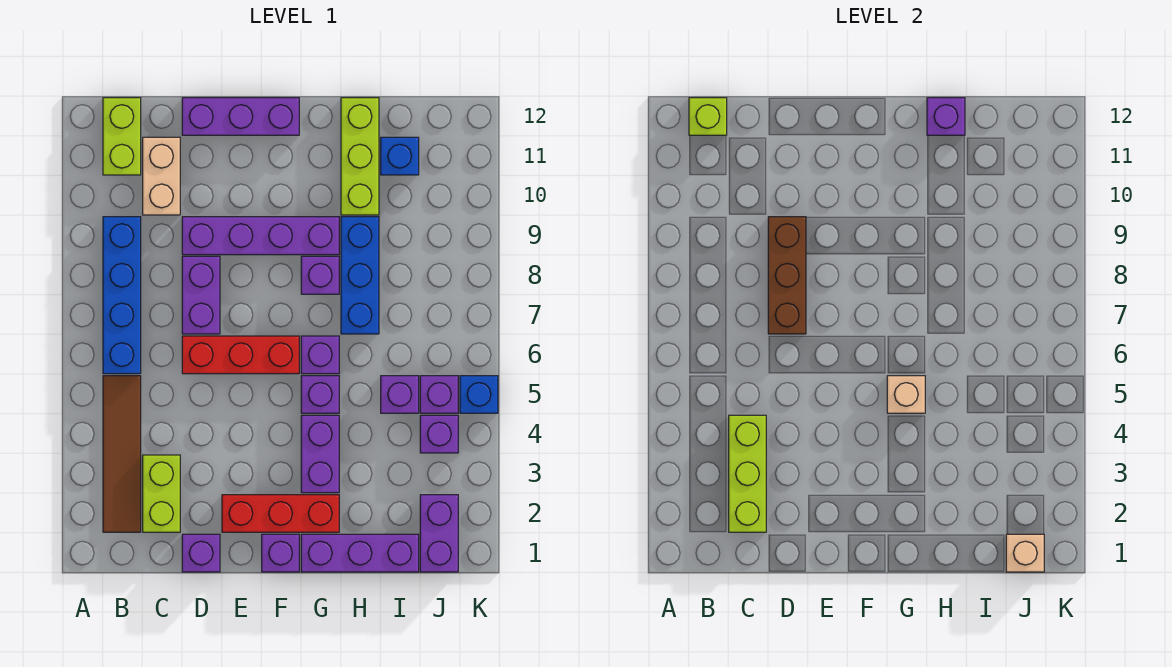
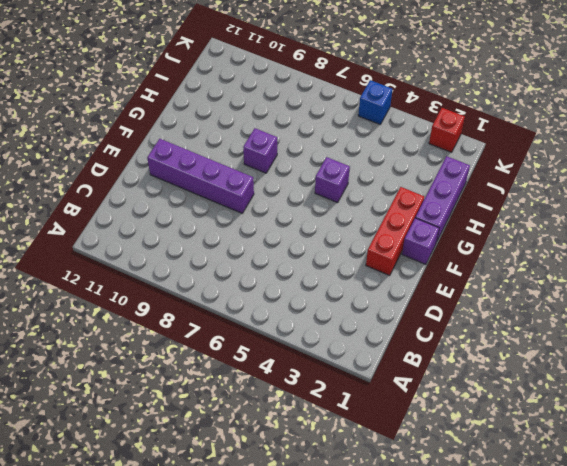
purple brick E8:E11 level 1 -> purple brick D9:G9 level 1
red brick K2 level 1 -> none
none -> brown tile B2:B5 level 1
none -> blue brick B6:B9 level 1
none -> lime brick B11:B12 level 1
none -> lime brick C2:C3 level 1

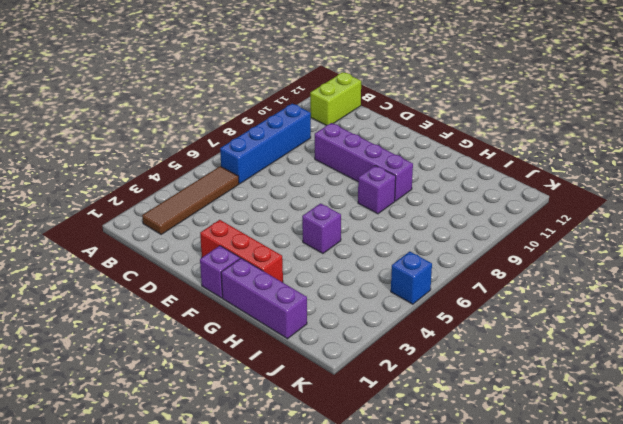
none -> lime brick C2:C3 level 1
none -> tan brick C10:C11 level 1
none -> purple brick D1 level 1
none -> red brick D6:F6 level 1

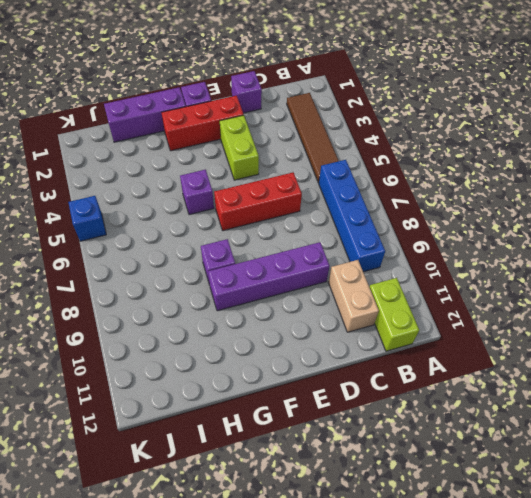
lime brick E3:E4 level 1 -> lime brick C2:C3 level 1
none -> purple brick D7:D8 level 1
none -> purple brick D12:F12 level 1
none -> purple brick G3:G4 level 1
none -> purple brick G6 level 1

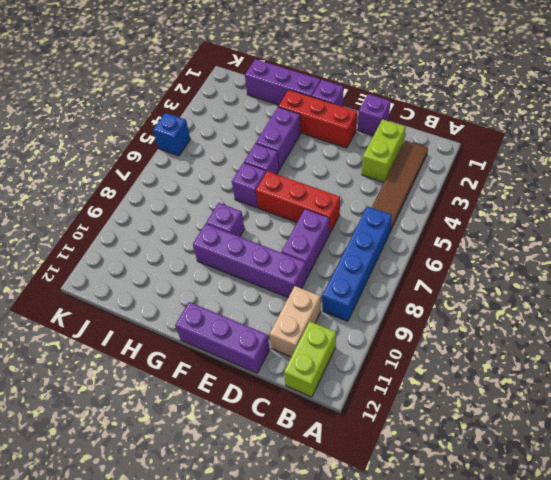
none -> blue brick H7:H9 level 1
none -> lime brick H10:H12 level 1
none -> purple brick I5 level 1
none -> blue brick I11 level 1

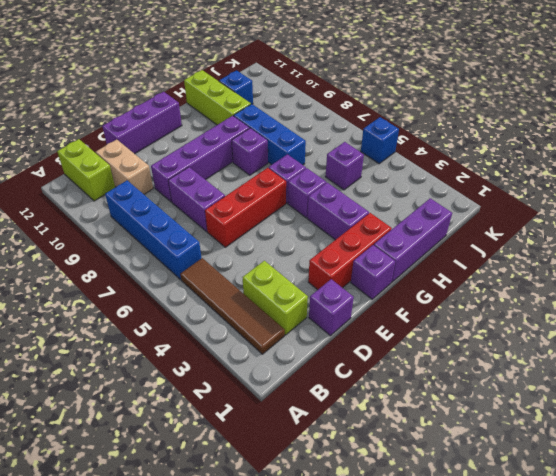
none -> purple brick J1:J2 level 1
none -> purple brick J4 level 1
none -> purple brick J5 level 1
none -> lime brick B12 level 2

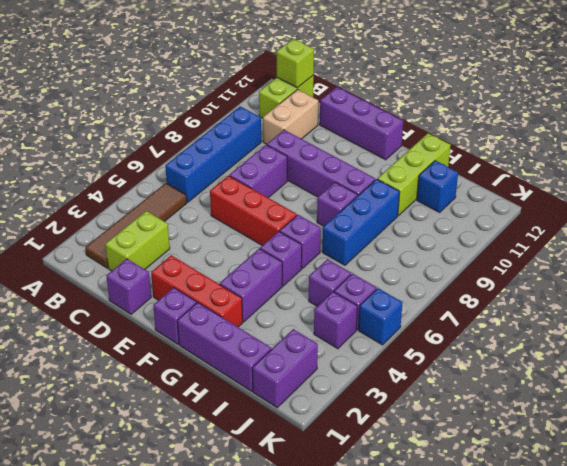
none -> lime brick C2:C4 level 2
none -> brown brick D7:D9 level 2
none -> tan brick G5 level 2
none -> purple brick H12 level 2

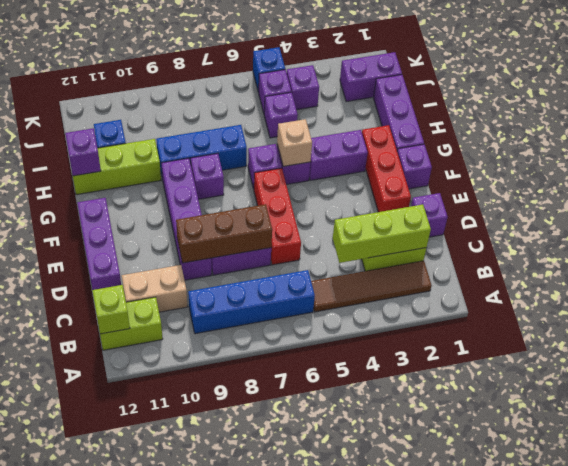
none -> tan brick J1 level 2

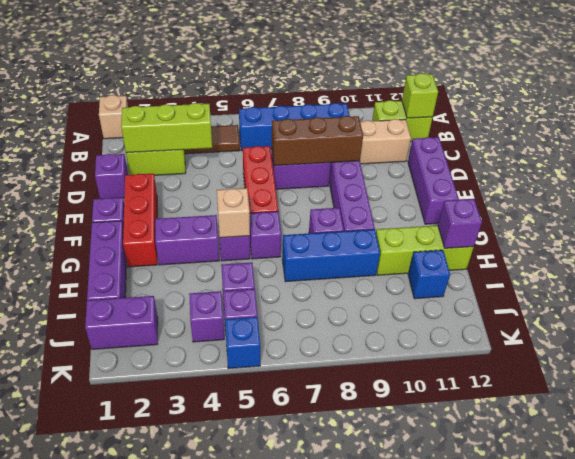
tan brick A1 level 1 -> tan brick J1 level 2

